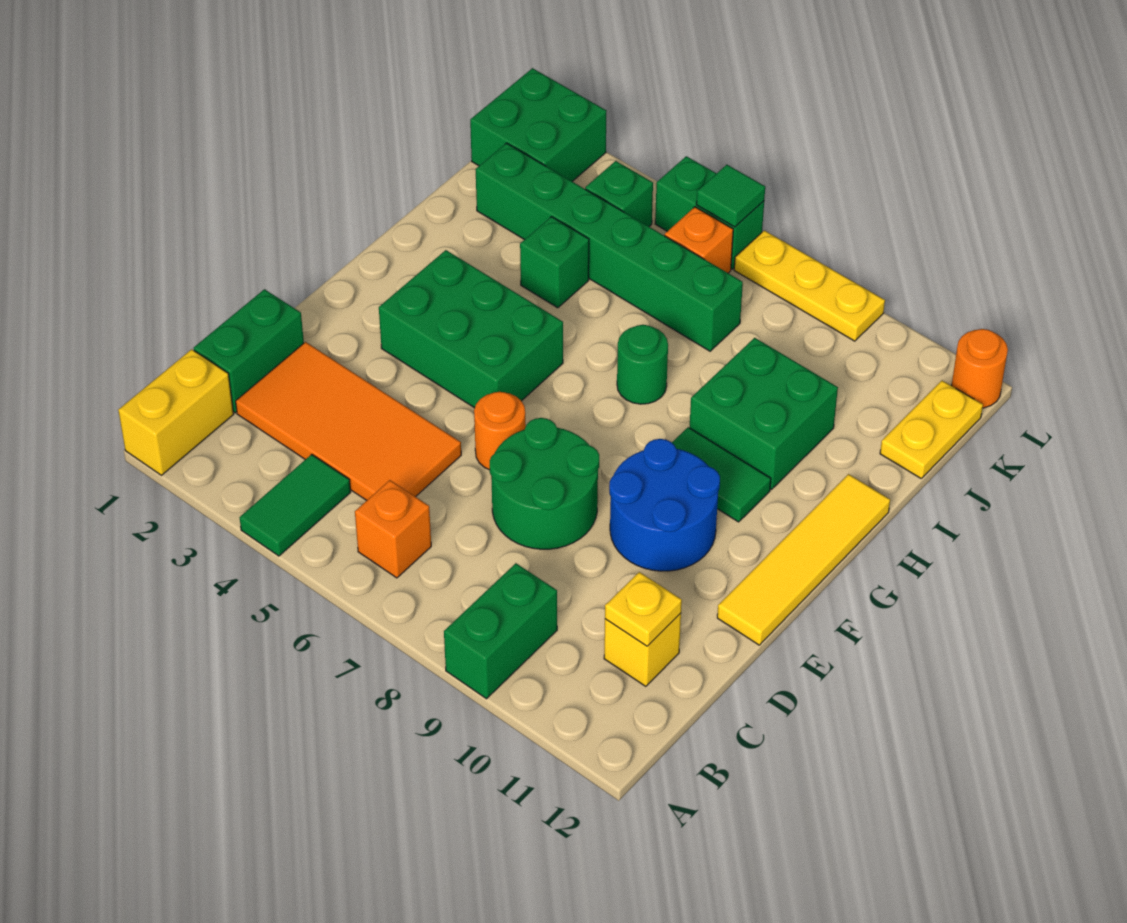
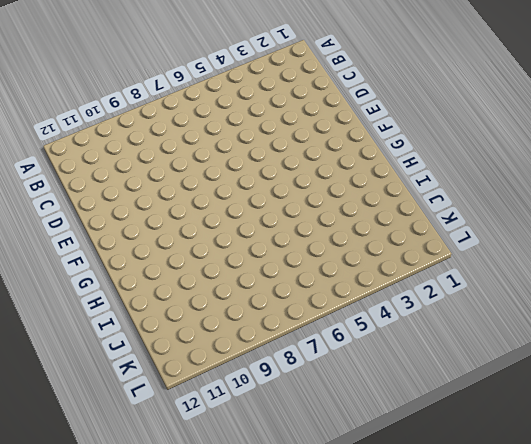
none -> yellow brick A1:B1 level 1
none -> green tile A4:B4 level 1
none -> green brick A9:B9 level 1

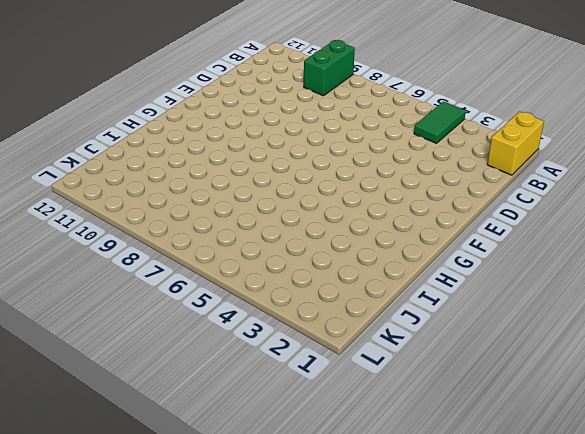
none -> orange brick B6 level 1
none -> green brick C1:D1 level 1
none -> orange tile C2:D5 level 1

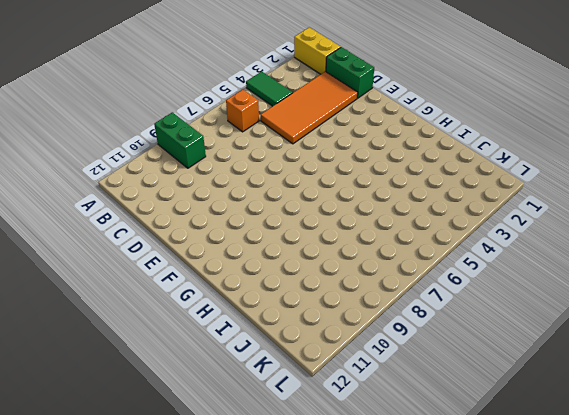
none -> yellow brick C11 level 1
none -> green round brick D7:E8 level 1
none -> orange round brick E6 level 1

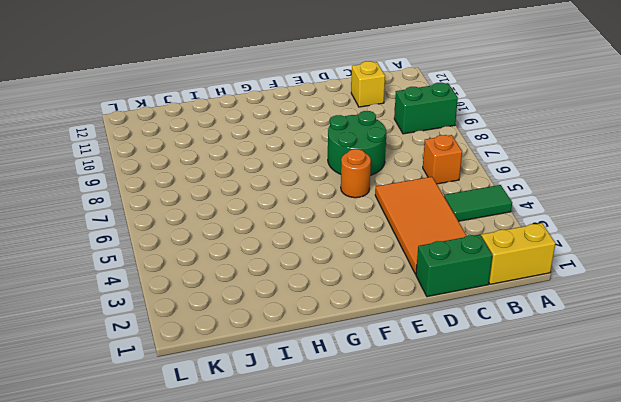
none -> blue round brick E9:F10 level 1
none -> yellow tile E12:H12 level 1
none -> green brick F3:G5 level 1

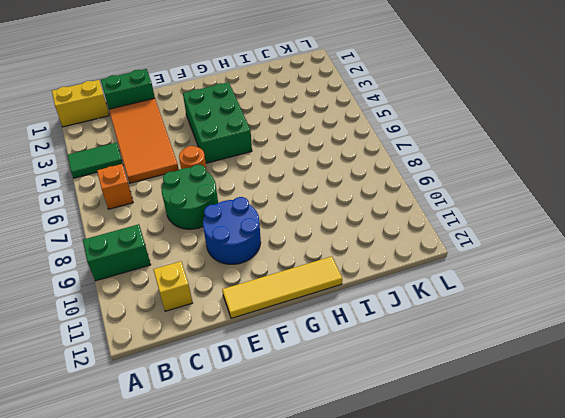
none -> green tile G9:G10 level 1
none -> green round brick H7 level 1
none -> green brick H9:I10 level 1

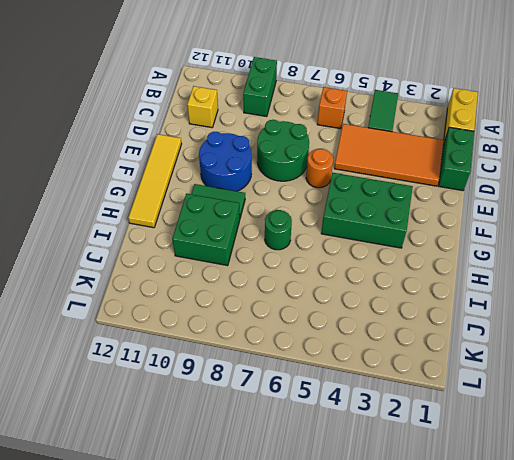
none -> green brick I4 level 1
none -> green brick J2:J7 level 1
none -> yellow plate J12:K12 level 1

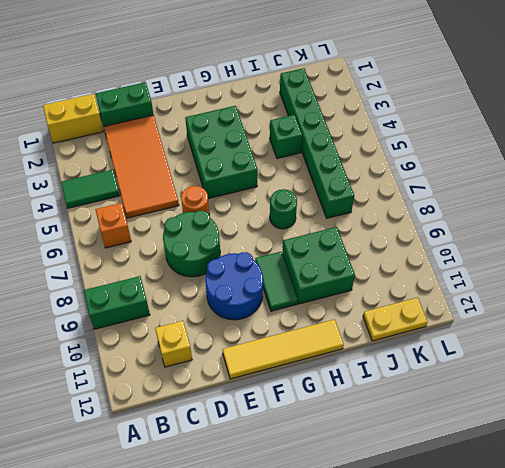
none -> green brick K1:L2 level 1
none -> green brick K4 level 1
none -> orange brick K6 level 1

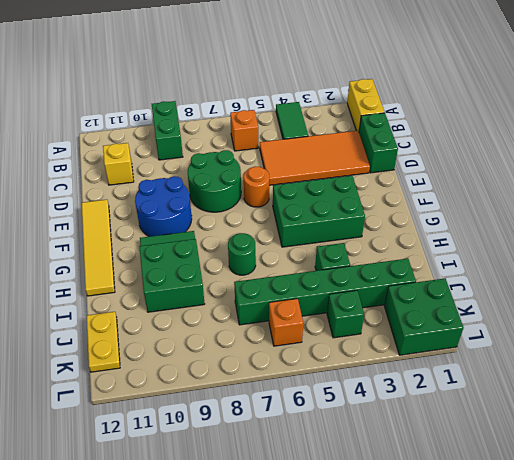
none -> green brick L5:L6 level 1
none -> yellow plate L7:L9 level 1
none -> orange round brick L12 level 1

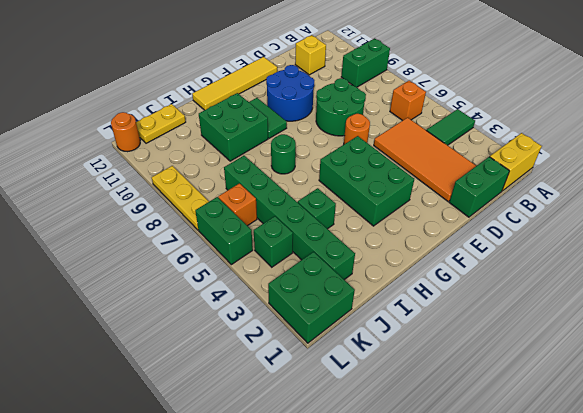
none -> yellow plate C11 level 2
none -> green tile L6 level 2

